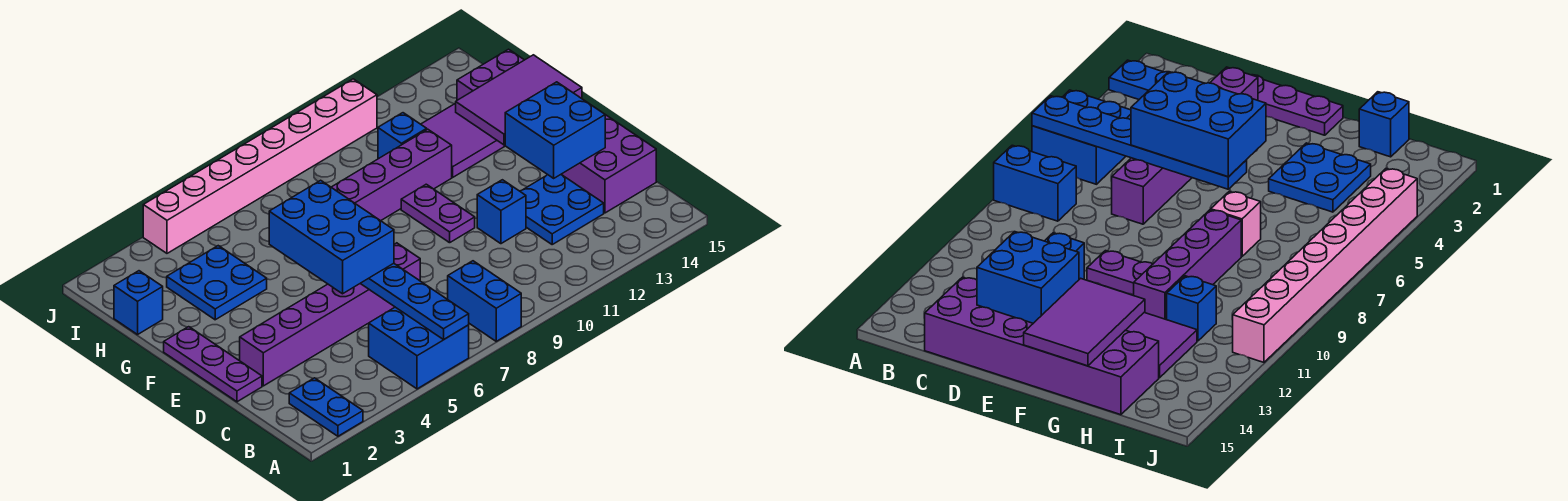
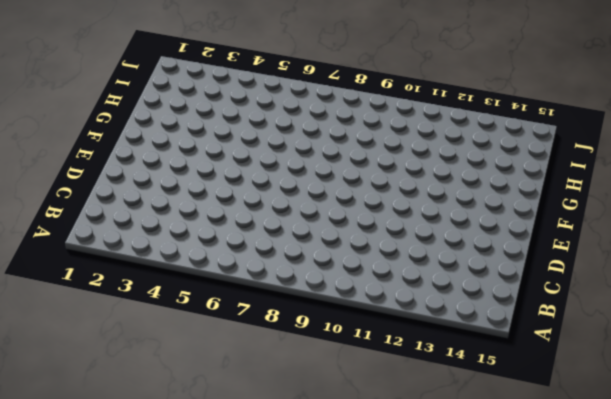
none -> blue plate A2:B2 level 1
none -> blue brick A5:B6 level 1
none -> blue brick A8:B8 level 1

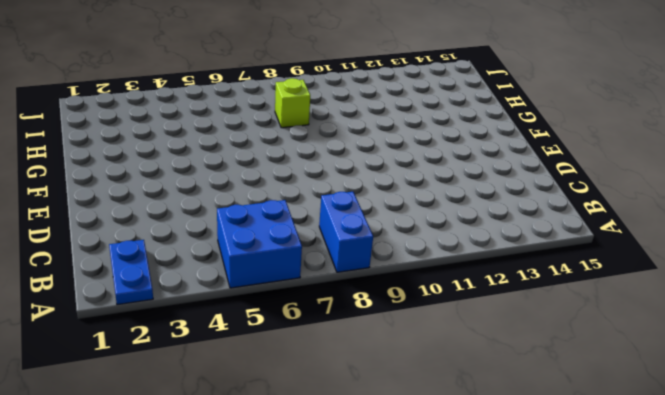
lime brick H8 level 1 -> none
none -> blue plate C12:D13 level 1
none -> purple brick C14:H15 level 1
none -> purple plate D1:F1 level 1

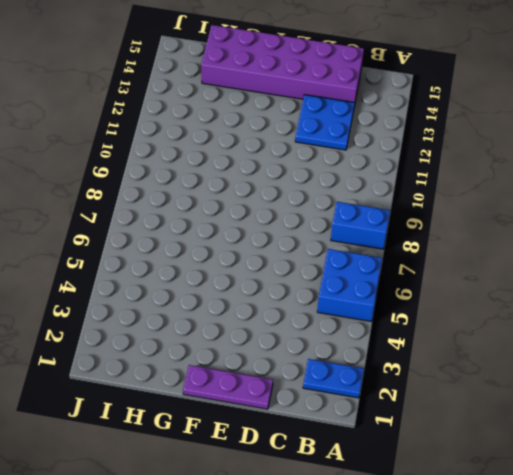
none -> purple brick D2:D7 level 1
none -> blue brick D11 level 1
none -> purple plate E10:F10 level 1

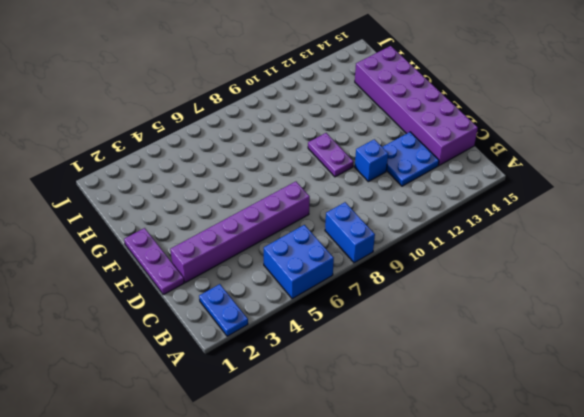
none -> blue plate G3:H4 level 1
none -> pink brick G7 level 1
none -> purple brick G8:G11 level 1

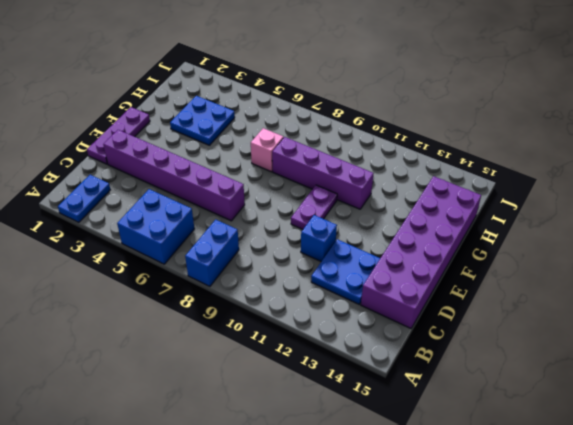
none -> purple tile G12:H13 level 1
none -> blue brick H1 level 1
none -> blue brick H11 level 1

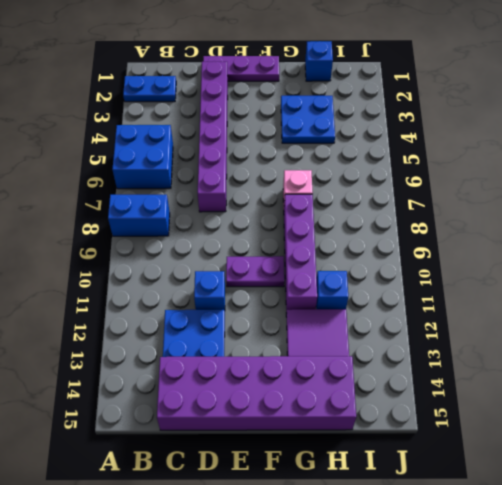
none -> pink brick J4:J11 level 1
none -> blue plate A6:F6 level 2
none -> blue brick D13:E14 level 2

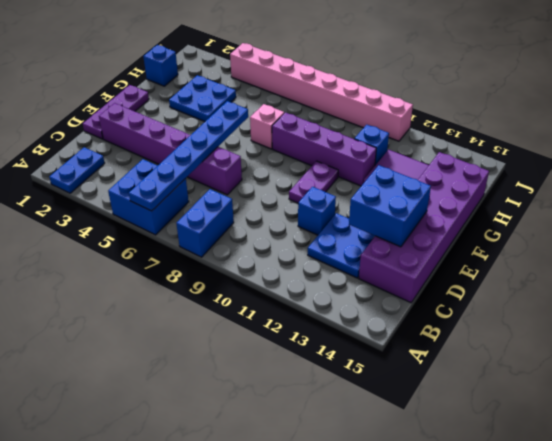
none -> purple tile F13:G15 level 2
none -> blue brick D5:F6 level 3

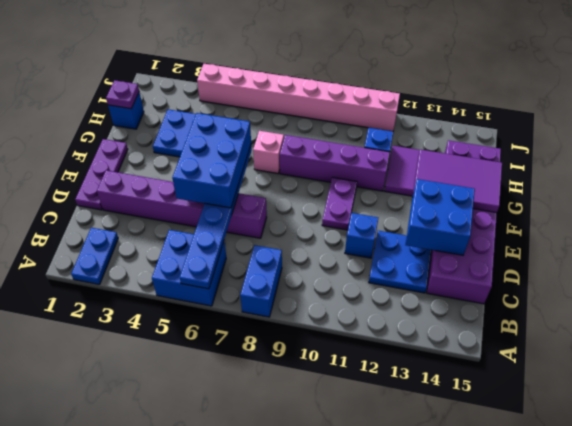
purple plate H1 level 2 -> none

